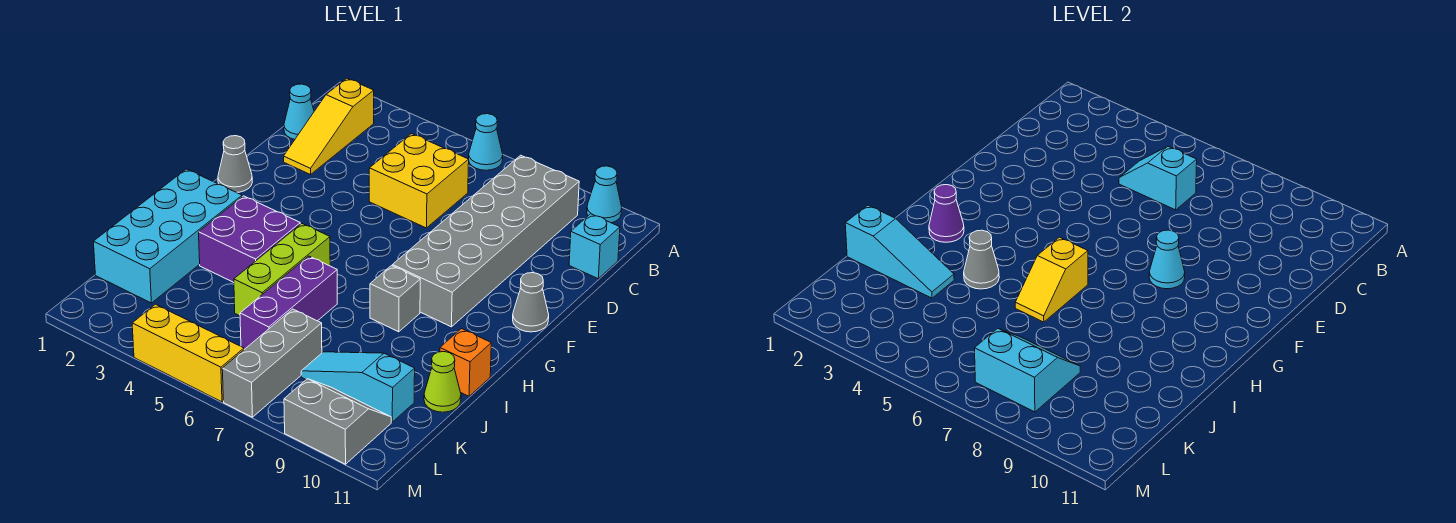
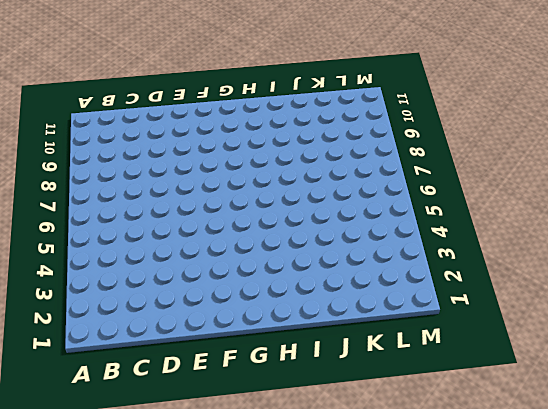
none -> cyan cone A6 level 1
none -> cyan cone A10 level 1
none -> yellow slope B2:D2 level 1 top B

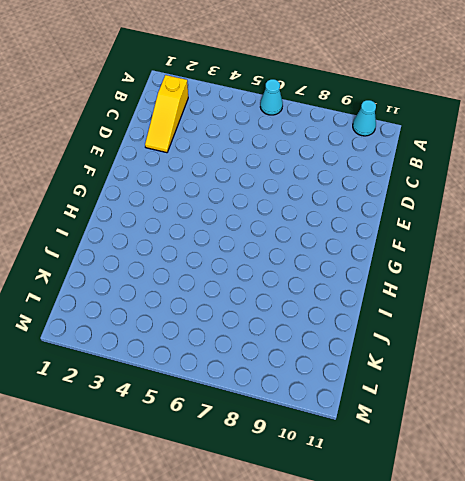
none -> grey brick B8:G9 level 1
none -> cyan cone C1 level 1
none -> yellow brick C5:D6 level 1

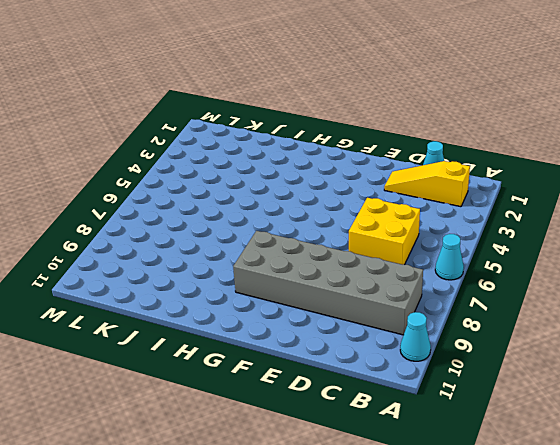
none -> cyan brick C11 level 1
none -> grey cone F1 level 1
none -> grey cone F11 level 1

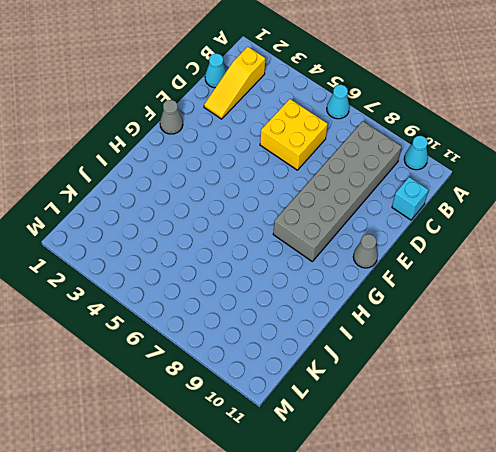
none -> cyan brick H1:K2 level 1
none -> purple brick H3:I4 level 1
none -> lime brick H5:J5 level 1

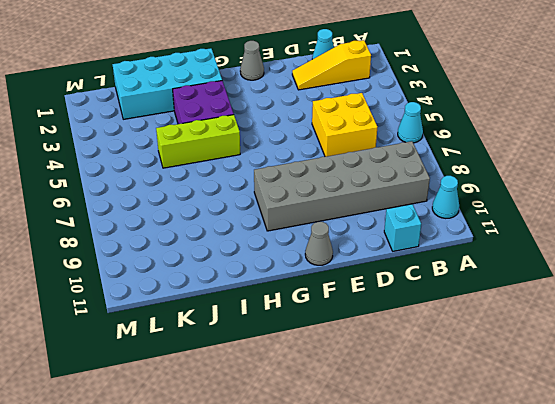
none -> grey brick H8 level 1
none -> purple brick I6:K6 level 1
none -> orange brick I11 level 1

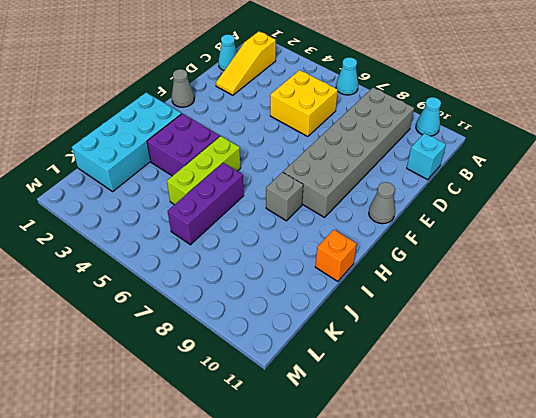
none -> lime cone J11 level 1
none -> grey brick K7:M7 level 1
none -> cyan slope K8:K10 level 1 top 10

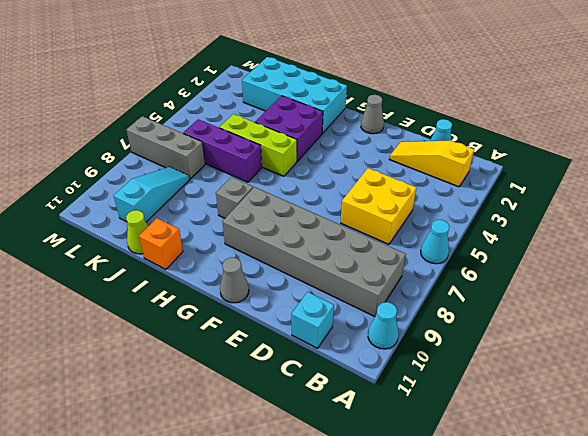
none -> grey slope L9:M10 level 1 top M
none -> yellow brick M4:M6 level 1
none -> cyan slope C5:C6 level 2 top 6

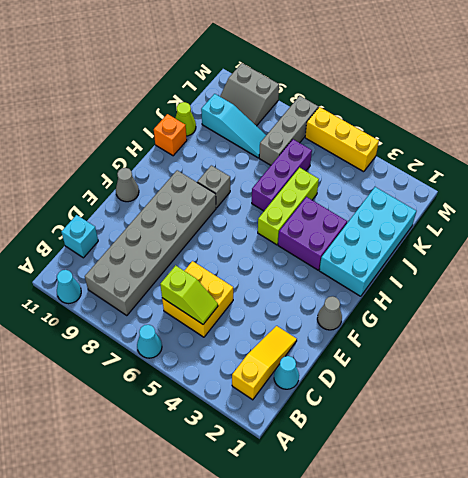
lime slope C5:C6 level 2 top 6 -> cyan slope C5:C6 level 2 top 6
none -> cyan cone F8 level 2
none -> purple cone H2 level 2
none -> yellow slope H6:I6 level 2 top H

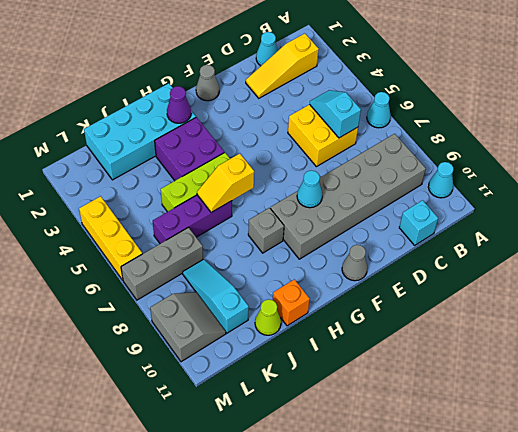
none -> grey cone I4 level 2
none -> cyan slope J1:J3 level 2 top 1
none -> cyan slope K7:L8 level 2 top L

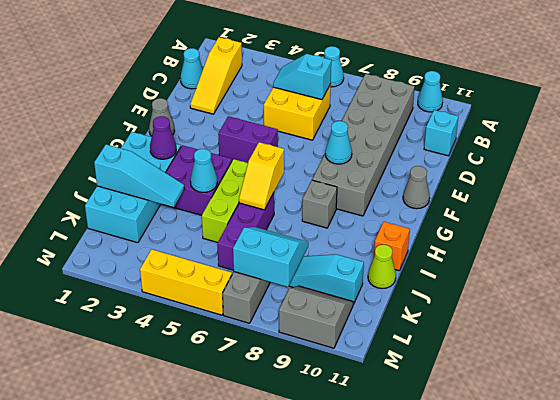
purple brick F4:F5 level 1 -> none
cyan cone I4 level 2 -> grey cone I4 level 2

